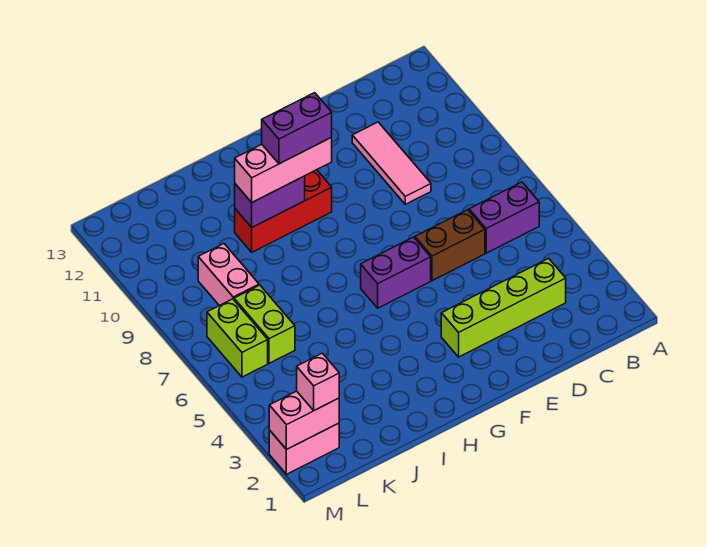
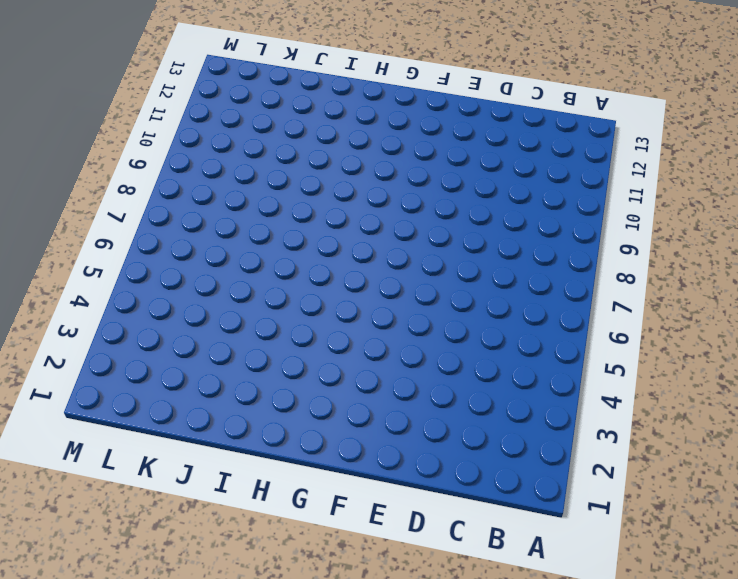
none -> purple brick B6:C6 level 1
none -> lime brick C3:F3 level 1
none -> brown brick D6:E6 level 1

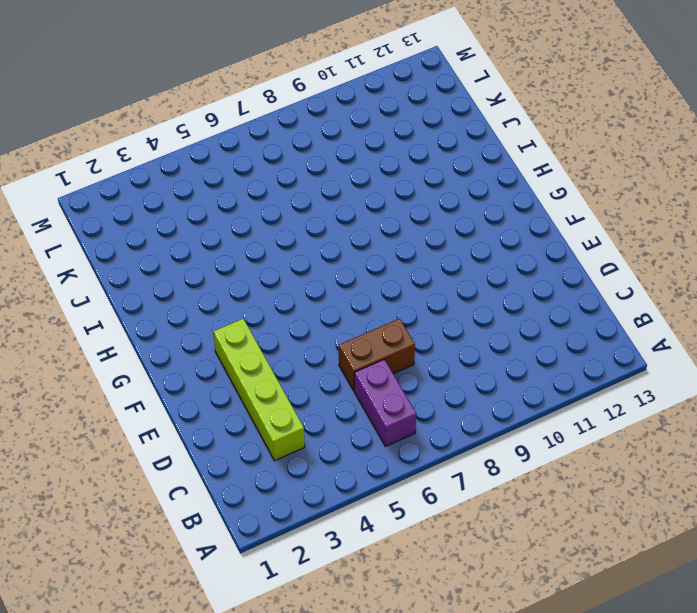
brown brick D6:D7 level 1 -> brown brick D6:E6 level 1
none -> pink tile D9:D11 level 1
none -> purple brick F6:G6 level 1
none -> red brick G10:I10 level 1

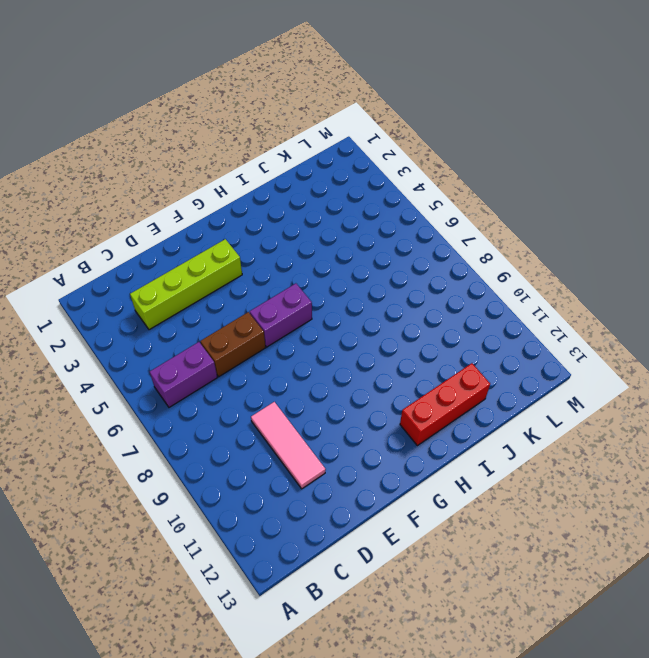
red brick H12:J12 level 1 -> red brick G10:I10 level 1
none -> lime brick K6:K7 level 1
none -> pink brick K8:K9 level 1
none -> pink brick L2:M2 level 1

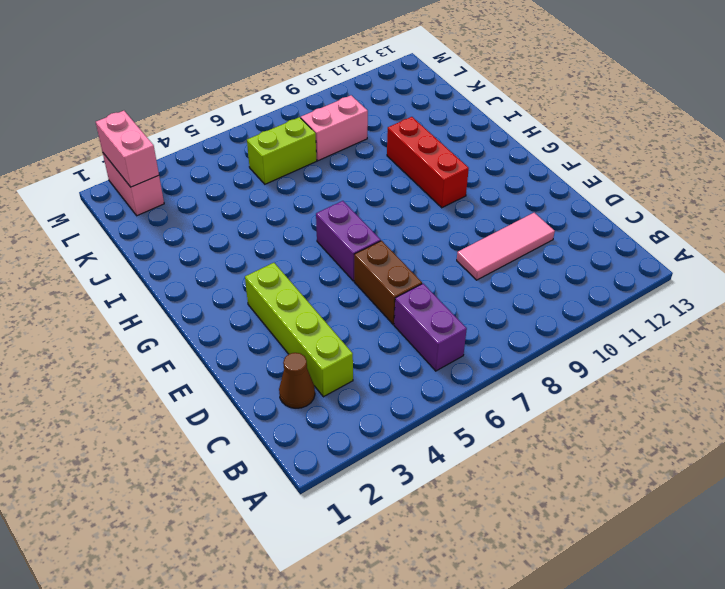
brown cone C2 level 1 -> none
none -> lime brick L6:L7 level 1
none -> purple brick H10:I10 level 2
none -> pink brick G10:I10 level 3

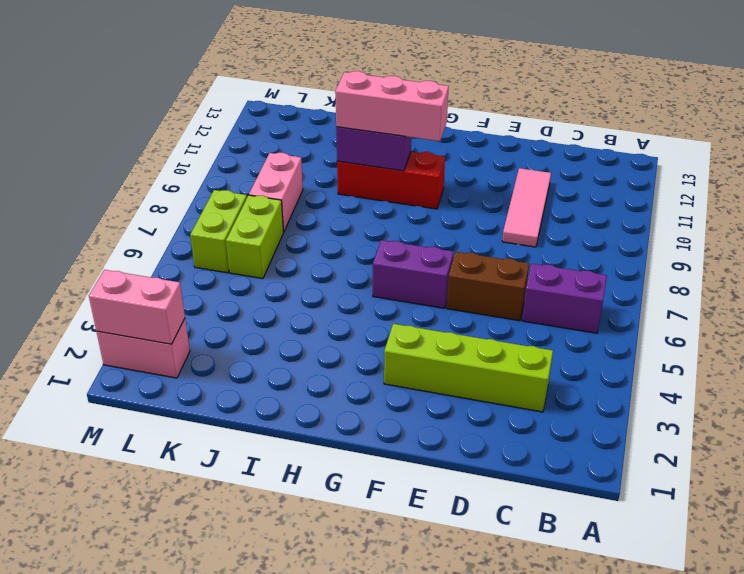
none -> pink brick L2 level 3
none -> purple brick G10:H10 level 4

